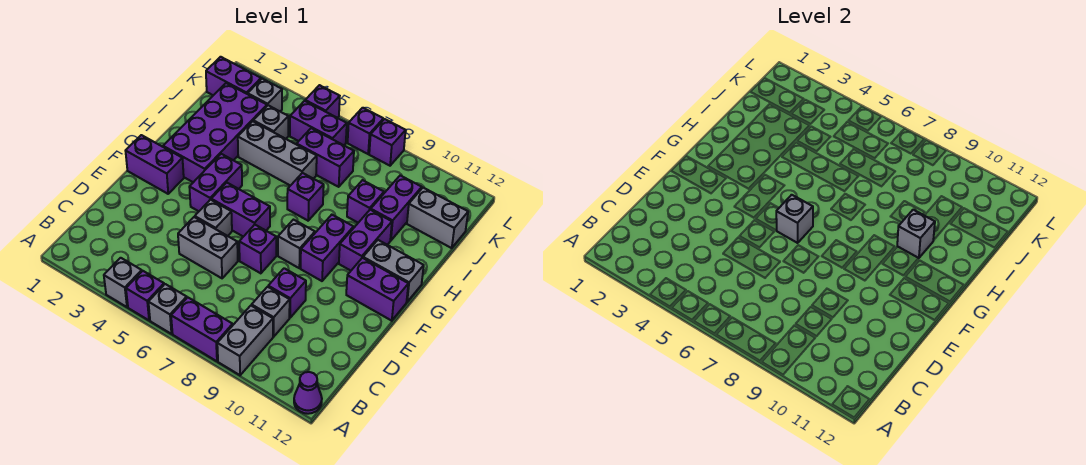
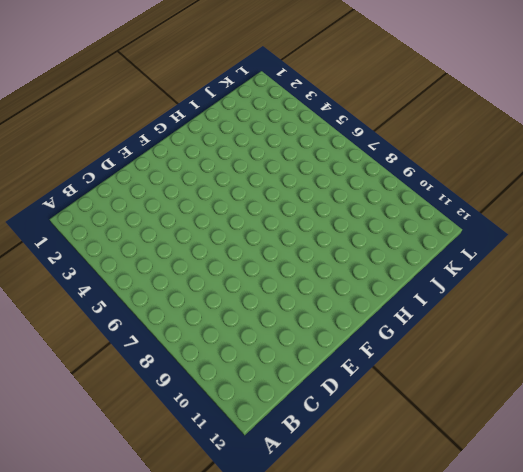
none -> grey brick A4 level 1
none -> purple brick A5 level 1
none -> grey brick A6 level 1
none -> purple brick A7:A8 level 1

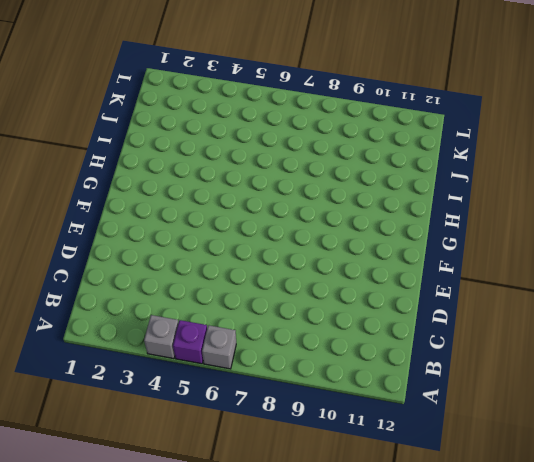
none -> purple brick A7:A8 level 1
none -> grey brick A9:B9 level 1
none -> purple cone A12 level 1
none -> grey brick C9 level 1

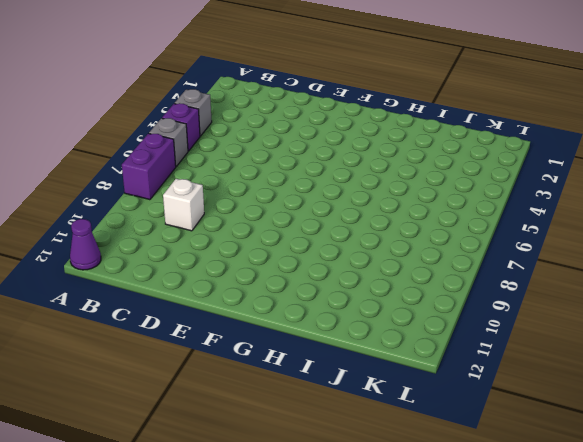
white brick C9 level 1 -> grey brick C9 level 1
none -> grey brick A9:B9 level 1
none -> grey brick D5:D6 level 1
none -> purple brick D9 level 1
none -> grey brick E5 level 1

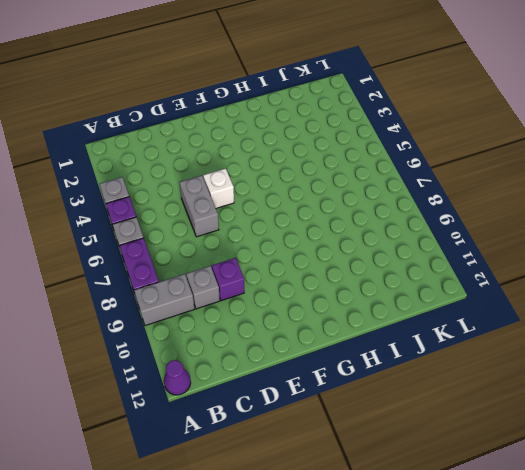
white brick E5 level 1 -> grey brick E5 level 1
none -> purple brick E7 level 1
none -> purple brick F1:F2 level 1
none -> purple brick F4:G4 level 1
none -> purple brick F5:F6 level 1

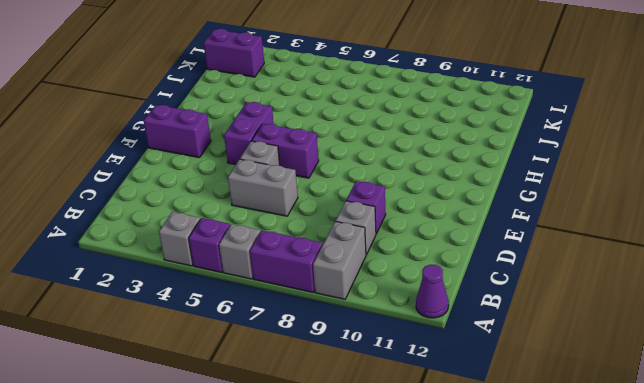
none -> purple brick E7 level 1
none -> grey brick F8 level 1
none -> purple brick F9:G9 level 1
none -> purple brick F11:F12 level 1

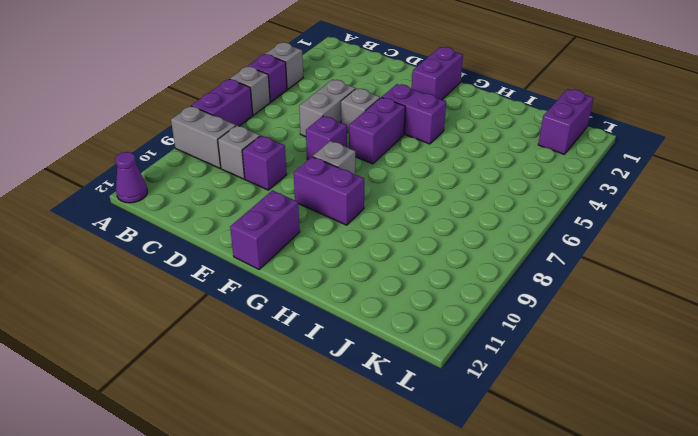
none -> purple brick G2:J3 level 1
none -> purple brick G10:H10 level 1
none -> grey brick G11:G12 level 1
none -> purple brick H7 level 1

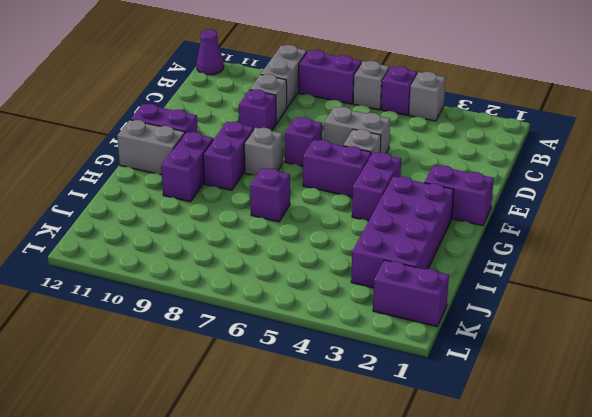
none -> grey brick I4:I6 level 1
none -> purple brick I9 level 1
none -> purple brick I10:J10 level 1
none -> grey brick J4 level 1

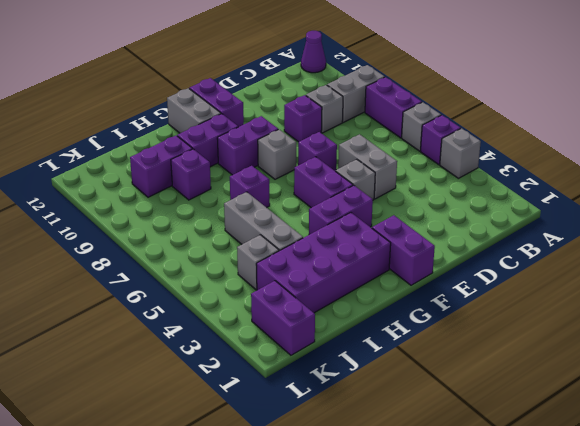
none -> purple brick J6:J7 level 1
none -> grey brick J11:J12 level 1
none -> grey brick K3 level 1
none -> purple brick K5:K6 level 1

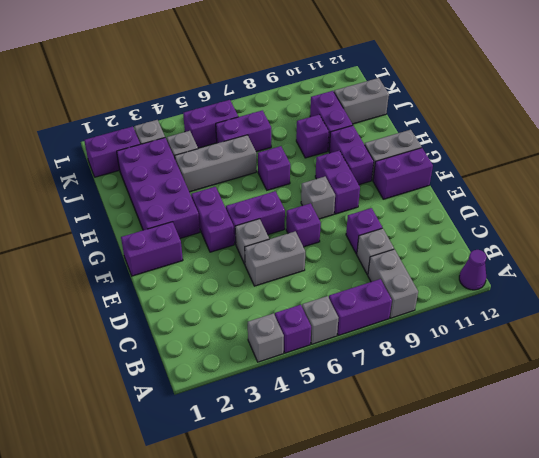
none -> purple brick L5 level 1
none -> purple brick L7 level 1
none -> purple brick L8 level 1
none -> grey brick F6 level 2

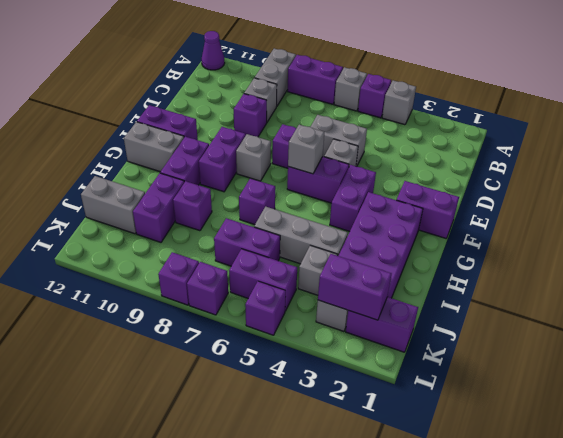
purple brick K2:K3 level 2 -> none
none -> grey brick H10 level 2

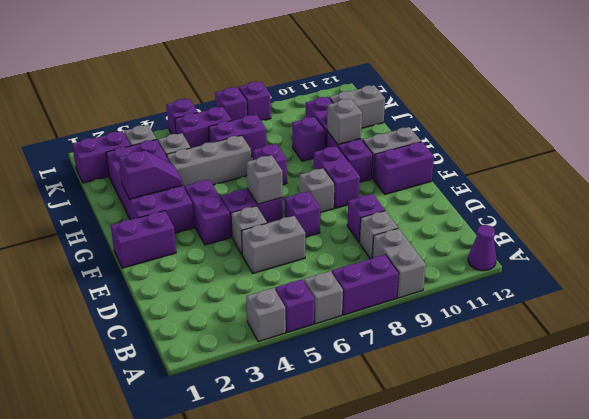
purple slope H2:H3 level 2 top 2 -> none

